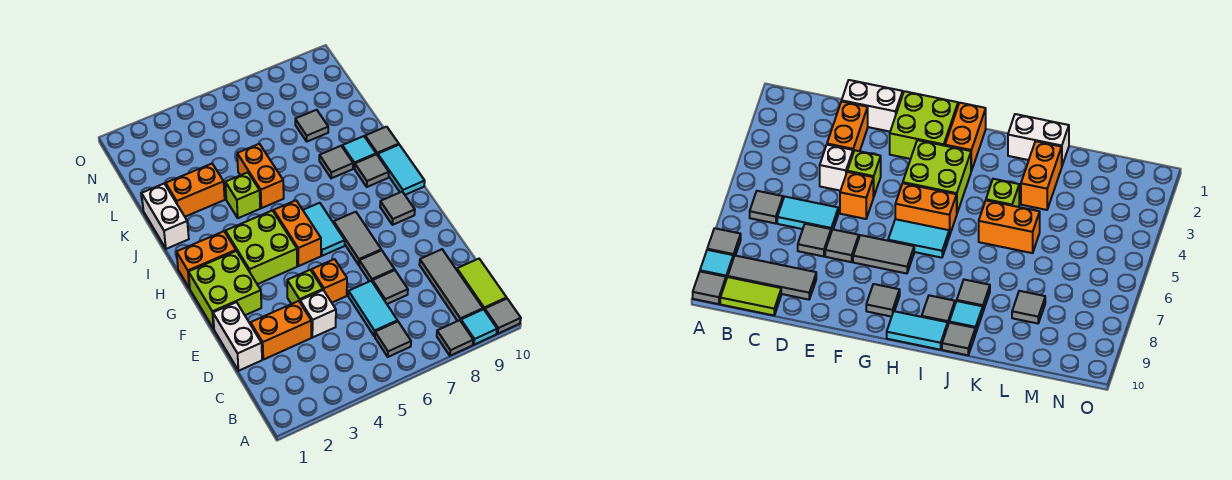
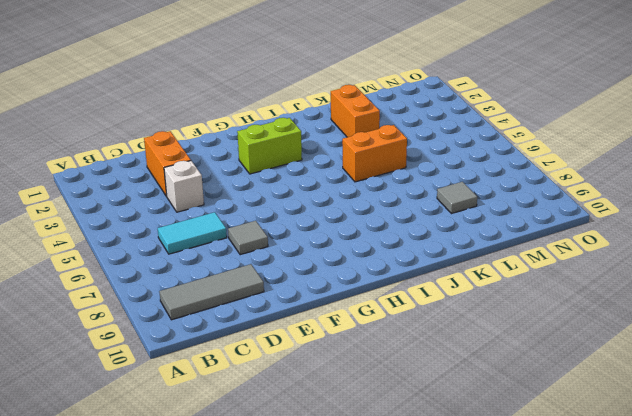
lime brick G3:H3 level 1 -> lime brick G3:H4 level 1
none -> grey tile A8 level 1
none -> cyan tile A9 level 1
none -> grey tile A10 level 1
none -> grey tile B6 level 1

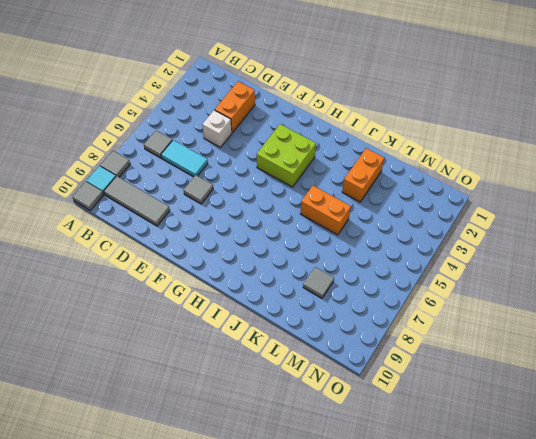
none -> lime tile B10:C10 level 1
none -> white brick D1:E1 level 1
none -> grey tile D7 level 1
none -> lime brick E4 level 1

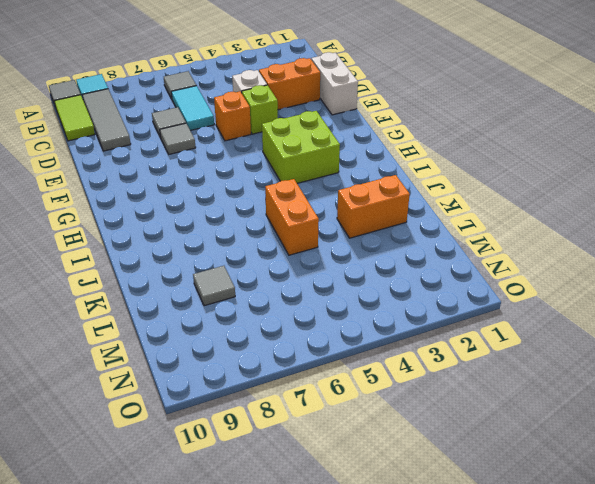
none -> grey tile A8 level 1
none -> lime brick F1:G2 level 1
none -> grey tile F7:G7 level 1
none -> orange brick G5:H5 level 1

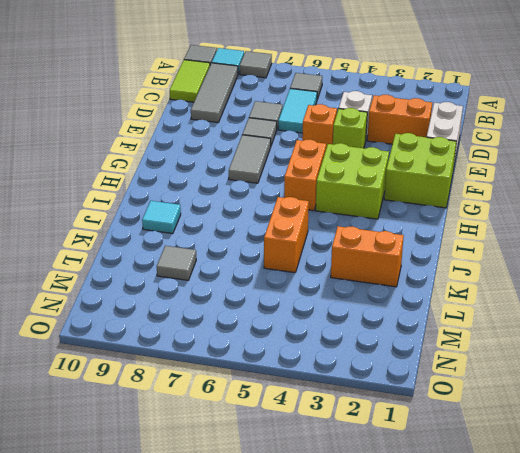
none -> cyan tile G6:H6 level 1
none -> grey tile G9 level 1
none -> orange brick H1:H2 level 1
none -> cyan tile H10:I10 level 1

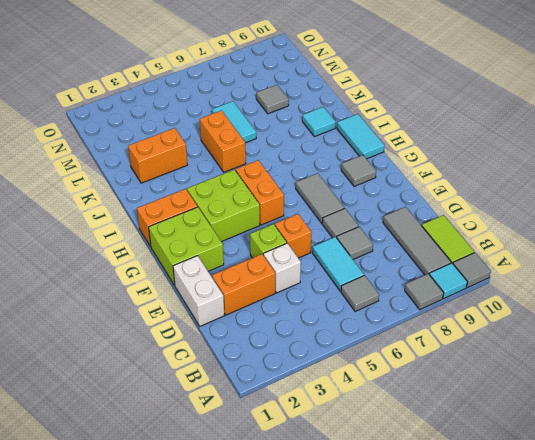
cyan tile K6:L6 level 1 -> cyan tile G6:H6 level 1
none -> grey tile I9 level 1
none -> white brick J1:K1 level 1
none -> lime brick J4 level 1
none -> grey tile J8 level 1

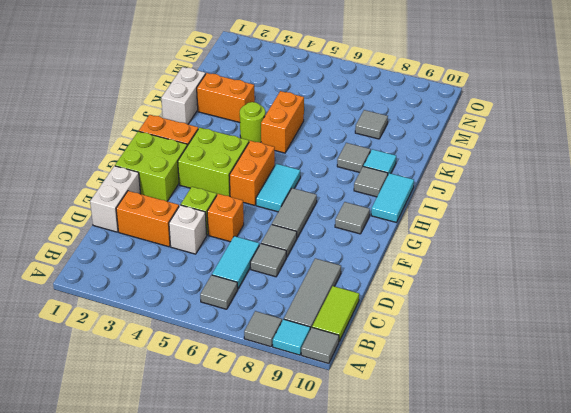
lime round brick J4 level 1 -> lime brick J4 level 1
none -> grey tile J10 level 1

